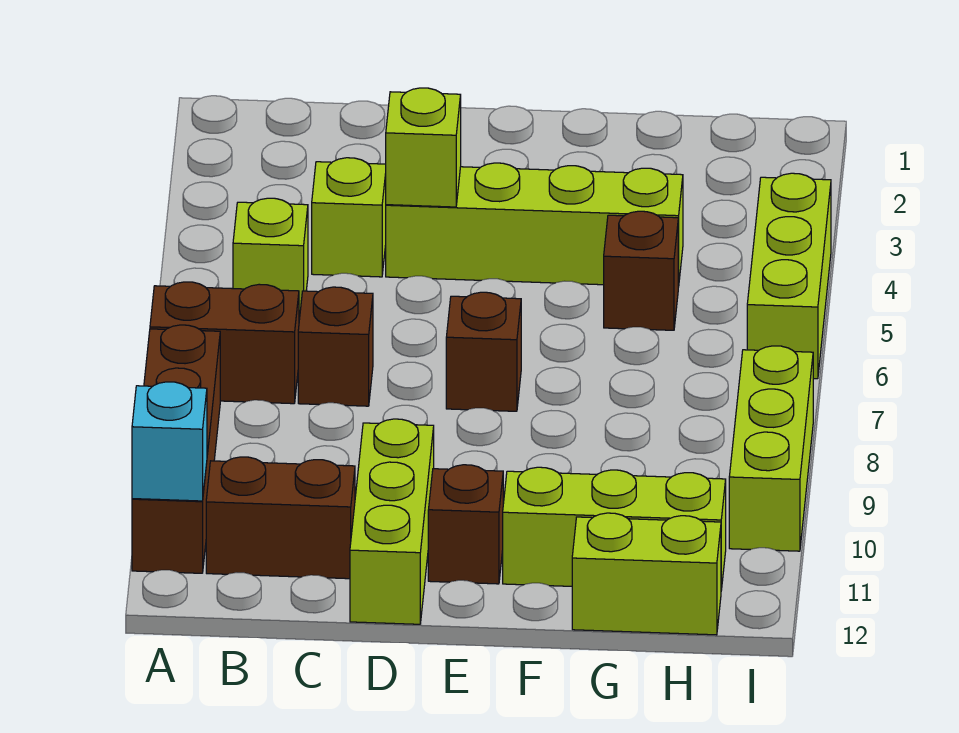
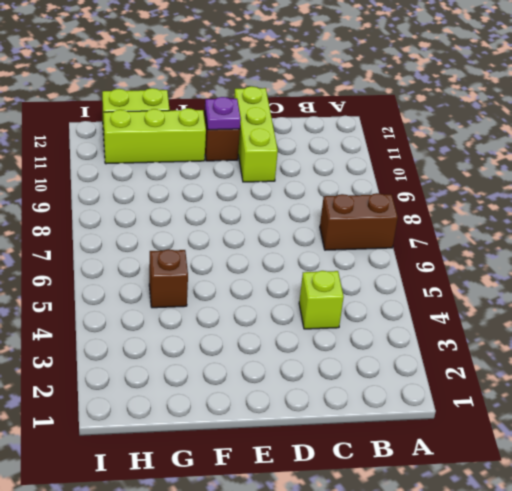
purple plate E11 level 2 -> none
none -> brown brick A8:A11 level 1
none -> lime brick B5 level 1
none -> brown brick B11:C11 level 1

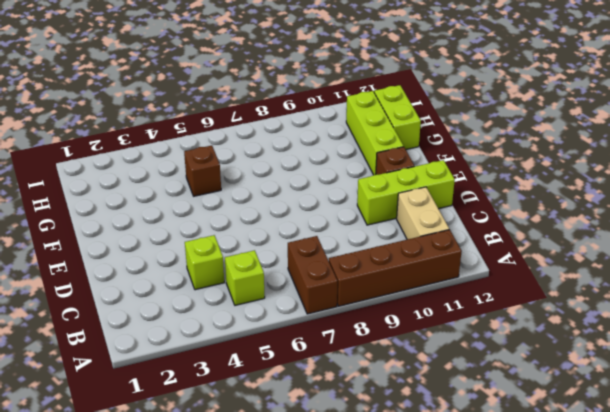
tan brick B11:C11 level 1 -> brown brick B11:C11 level 1
none -> brown brick C7 level 1
none -> lime brick D4:G4 level 1
none -> brown brick E7 level 1

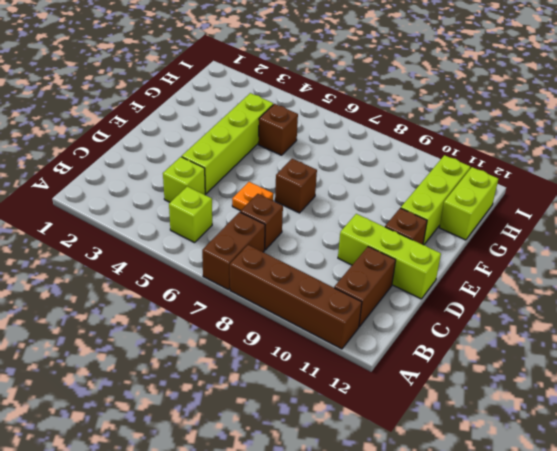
orange plate D6 level 1 -> none
none -> lime brick I4:I6 level 1
none -> lime brick I8:I10 level 1
none -> cyan brick A11 level 2

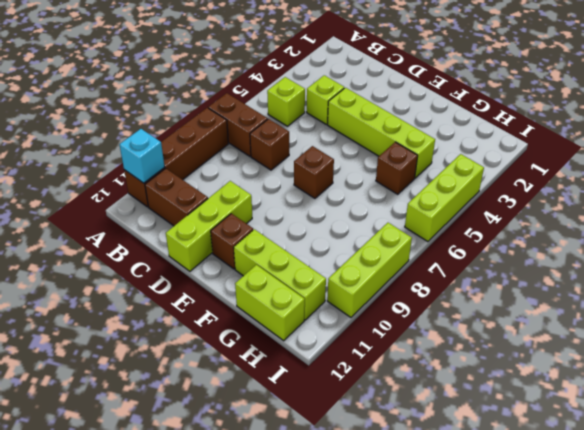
none -> lime brick D4 level 2

